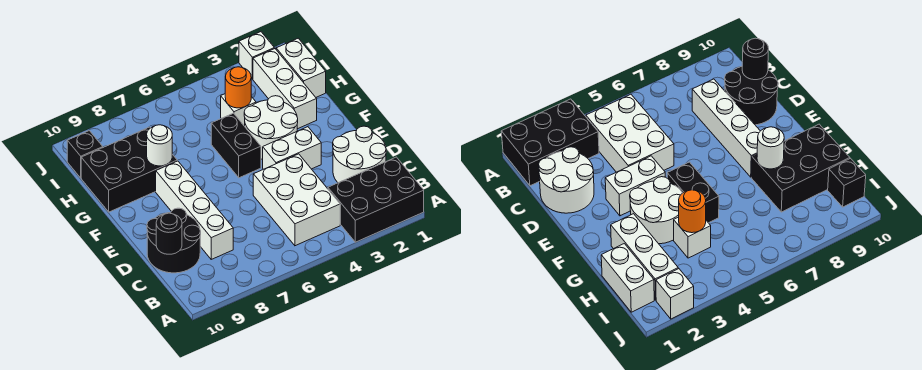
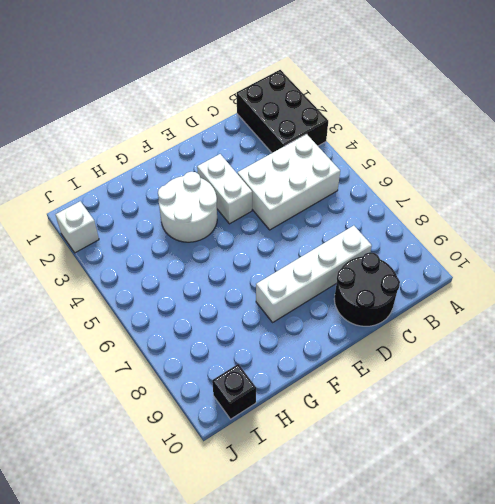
none -> white round brick C1:D2 level 1
none -> black brick F5:G5 level 1
none -> white brick G2:I2 level 1

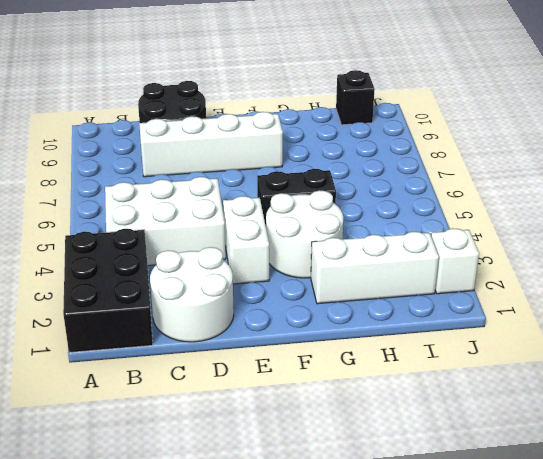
none -> black brick G8:H10 level 1
none -> white brick H1:I1 level 1
none -> white brick H4 level 1

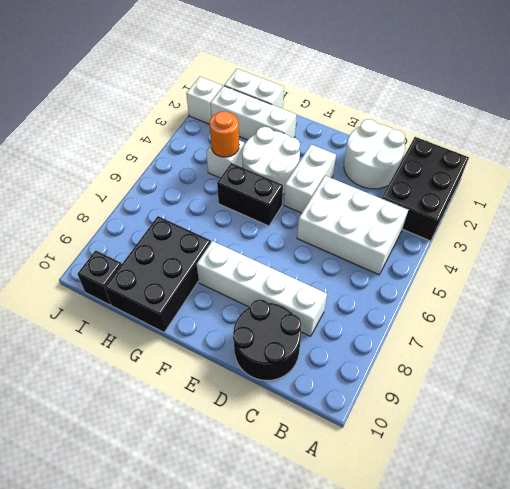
none -> black round brick C10 level 2
none -> white round brick G8 level 2

